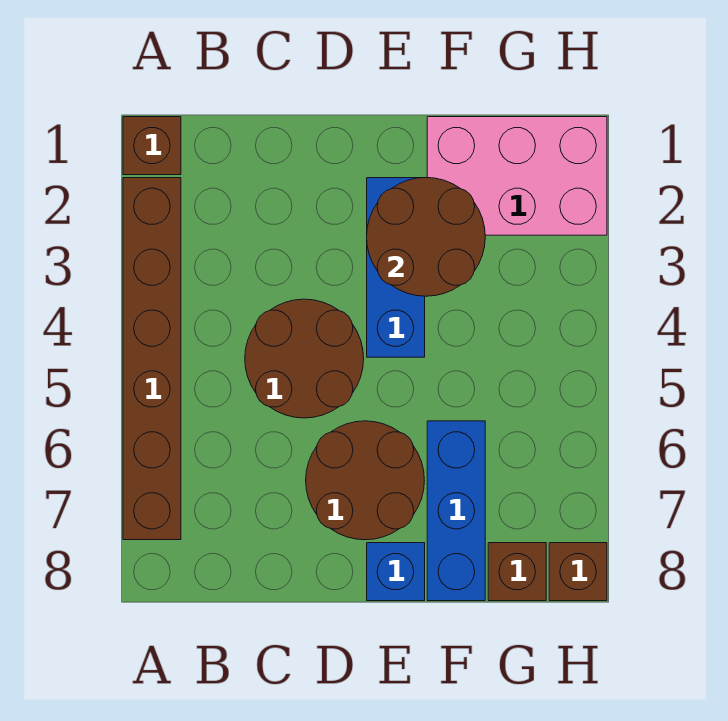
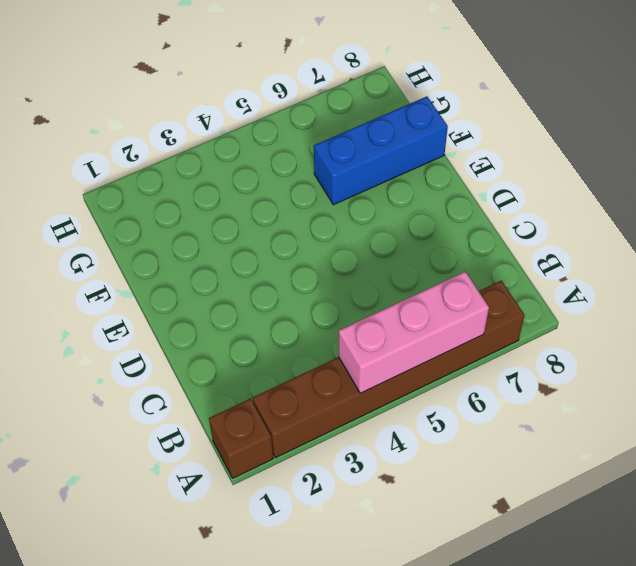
pink brick A4:A6 level 2 -> none
none -> brown round brick C4:D5 level 1
none -> brown round brick D6:E7 level 1

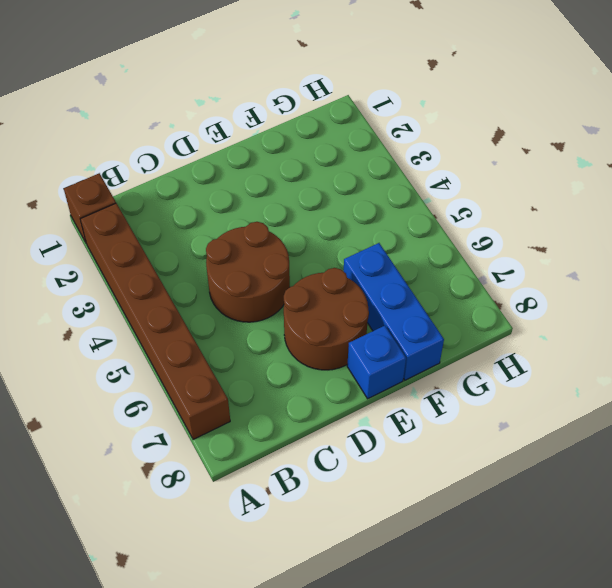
none -> blue brick E2:E4 level 1
none -> pink brick F1:H2 level 1

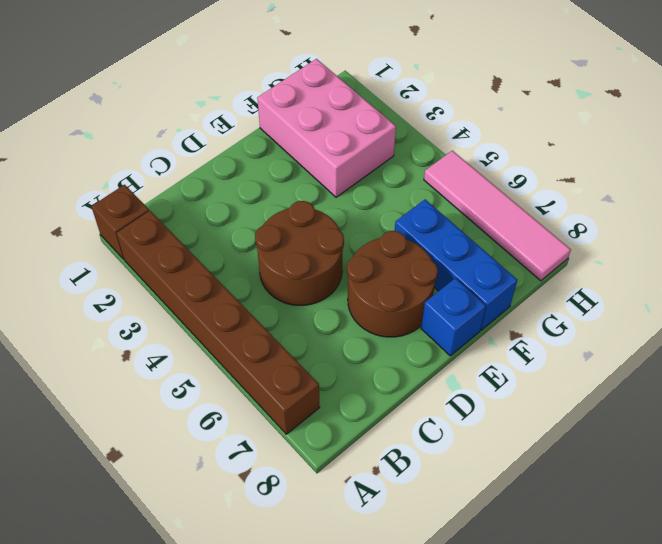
pink brick F1:G3 level 1 -> pink brick F1:H2 level 1
pink tile H5:H8 level 1 -> brown brick H8 level 1
none -> blue brick E2:E4 level 1
none -> brown brick G8 level 1

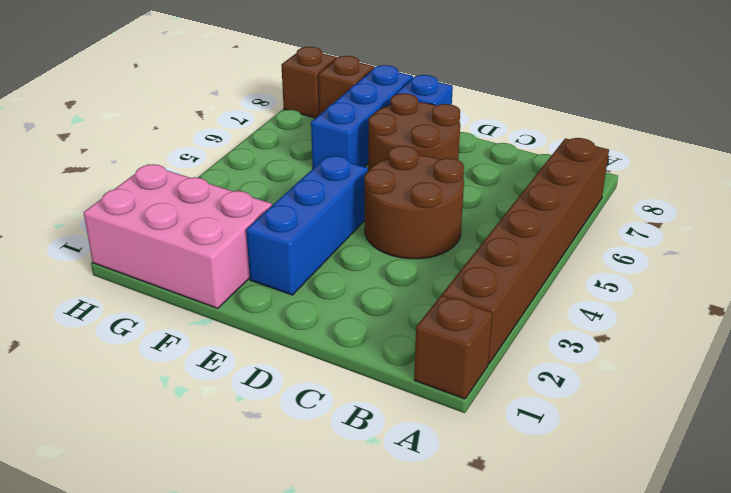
none -> brown round brick E2:F3 level 2

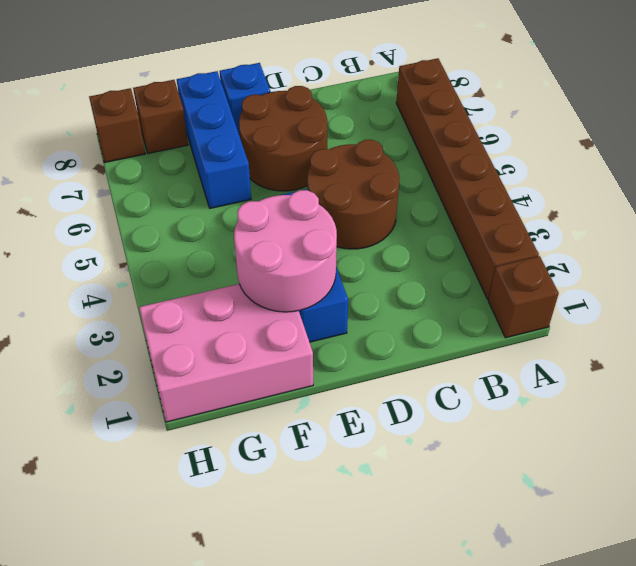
pink round brick E2:F3 level 2 -> brown round brick E2:F3 level 2

